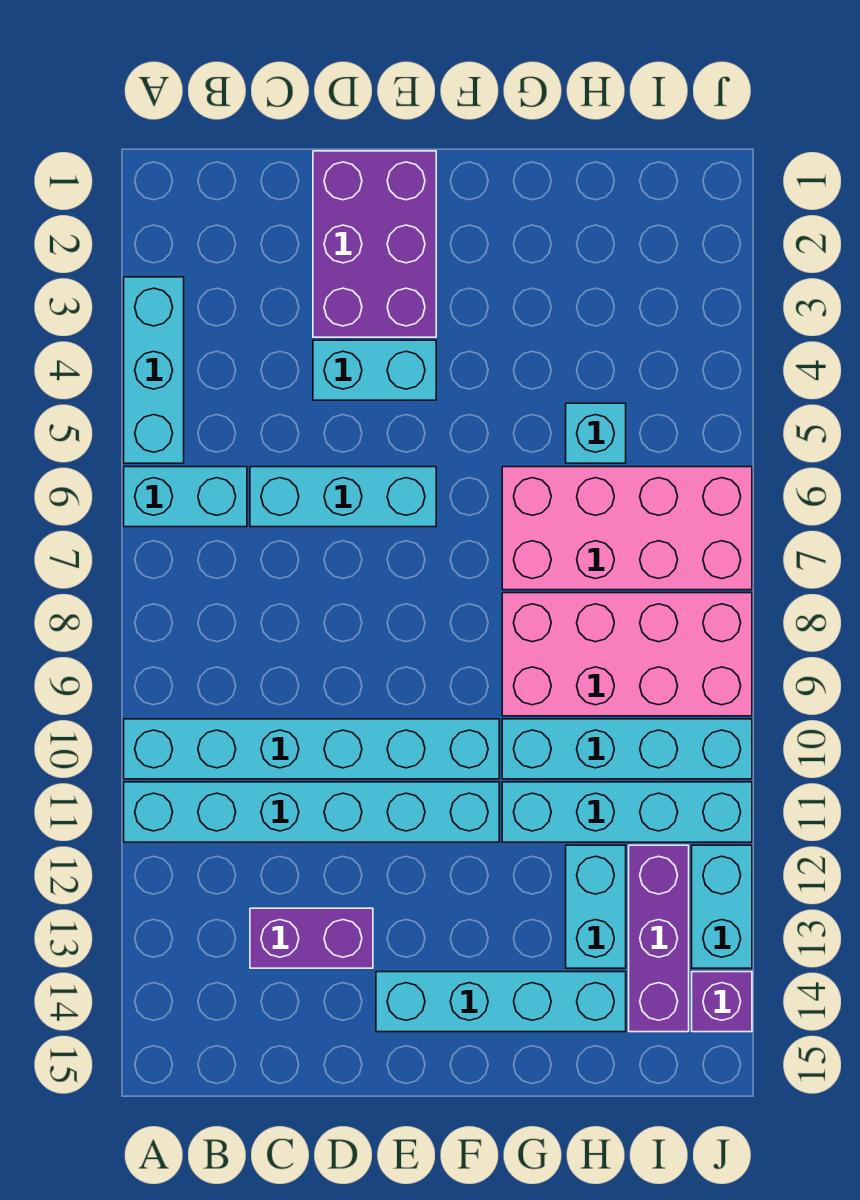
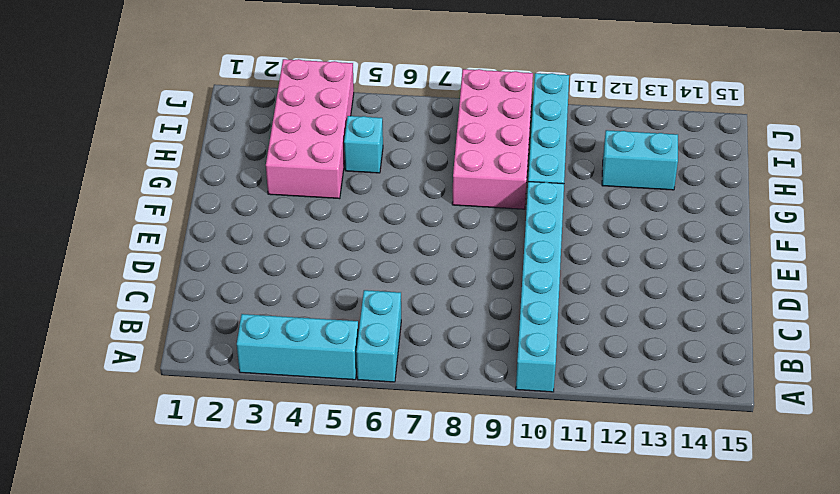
pink brick G3:J4 level 1 -> pink brick G6:J7 level 1
none -> cyan brick A11:F11 level 1
none -> cyan brick C6:E6 level 1
none -> purple brick C13:D13 level 1

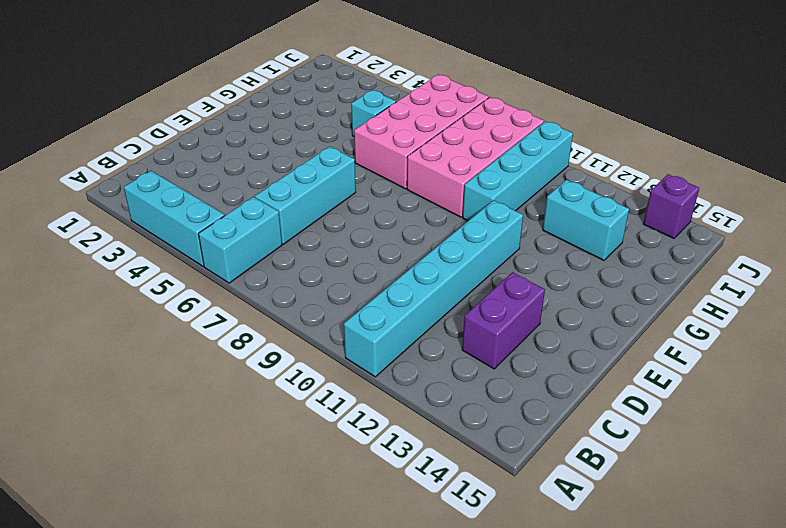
none -> cyan brick A10:F10 level 1
none -> purple brick D1:E3 level 1
none -> cyan brick D4:E4 level 1

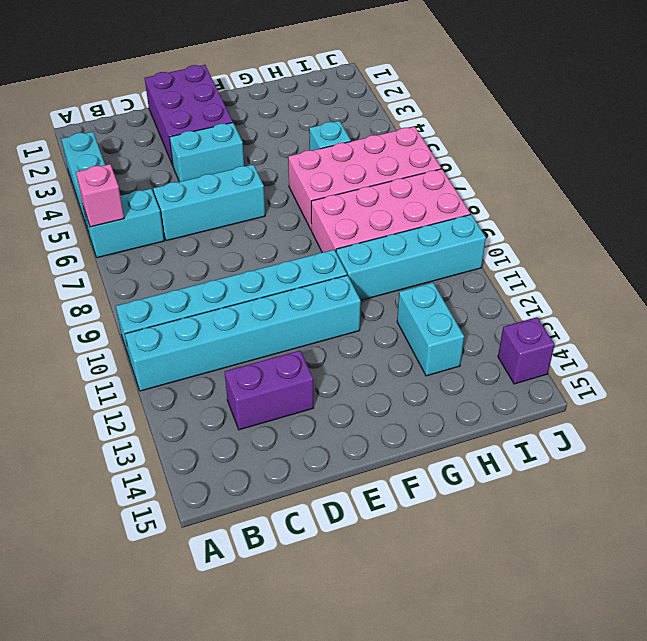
pink brick A6 level 2 -> none
none -> cyan brick E14:H14 level 1
none -> cyan brick G11:J11 level 1
none -> purple brick I12:I14 level 1

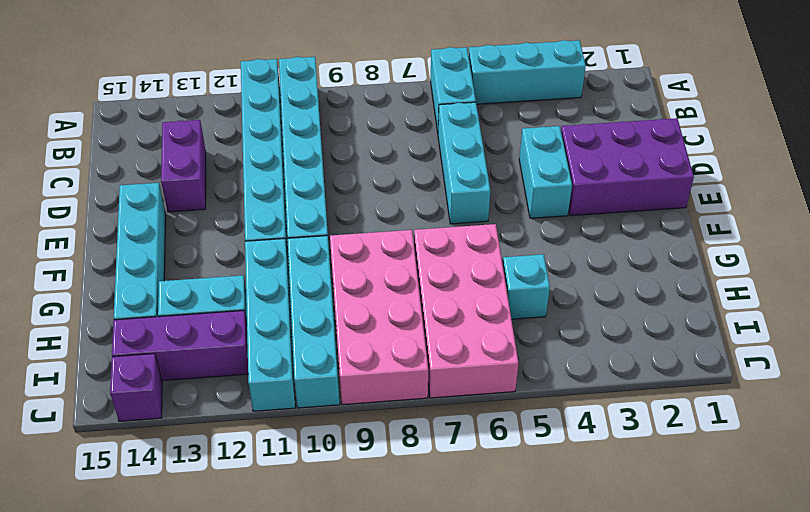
none -> cyan brick J12:J13 level 1

